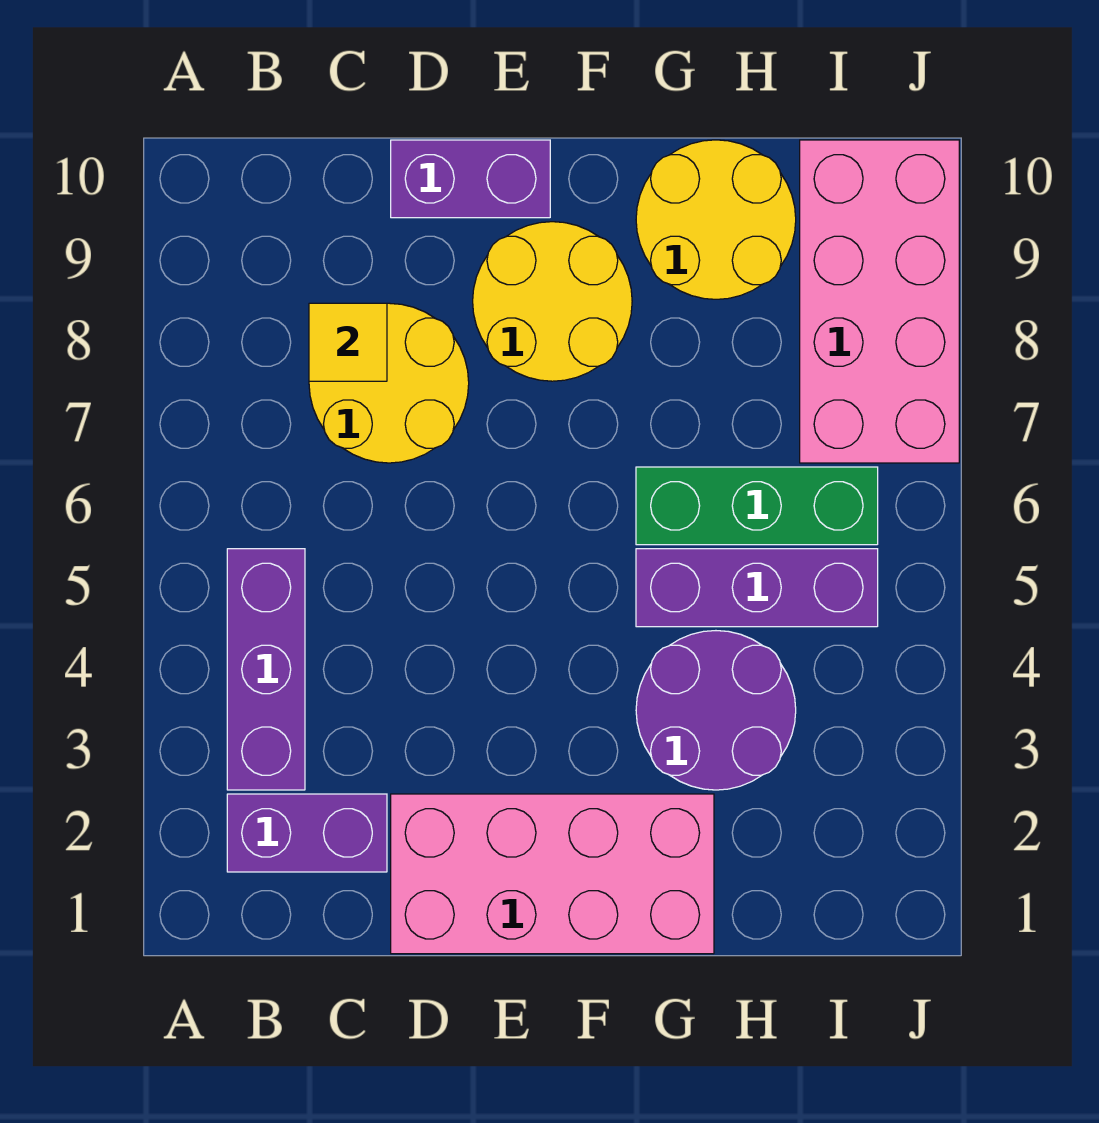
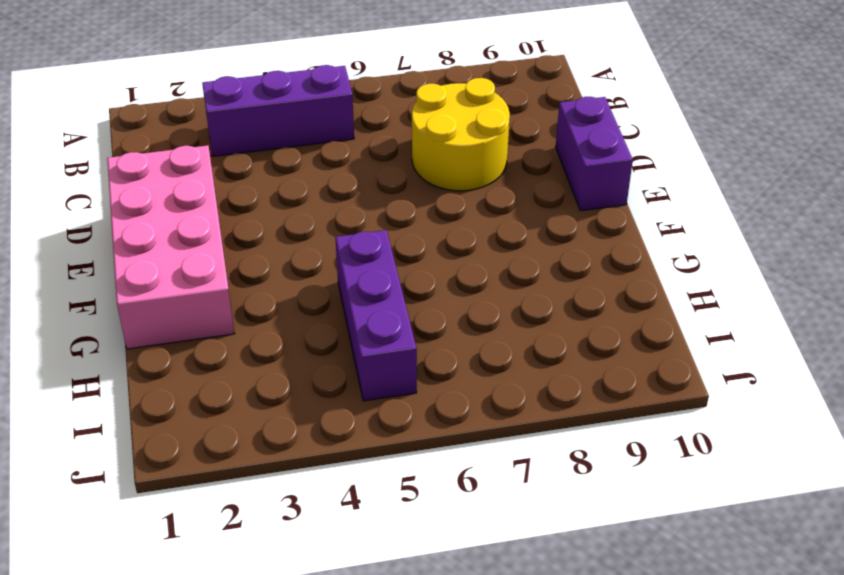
none -> purple brick B2:C2 level 1
none -> yellow round brick E8:F9 level 1
none -> purple round brick G3:H4 level 1

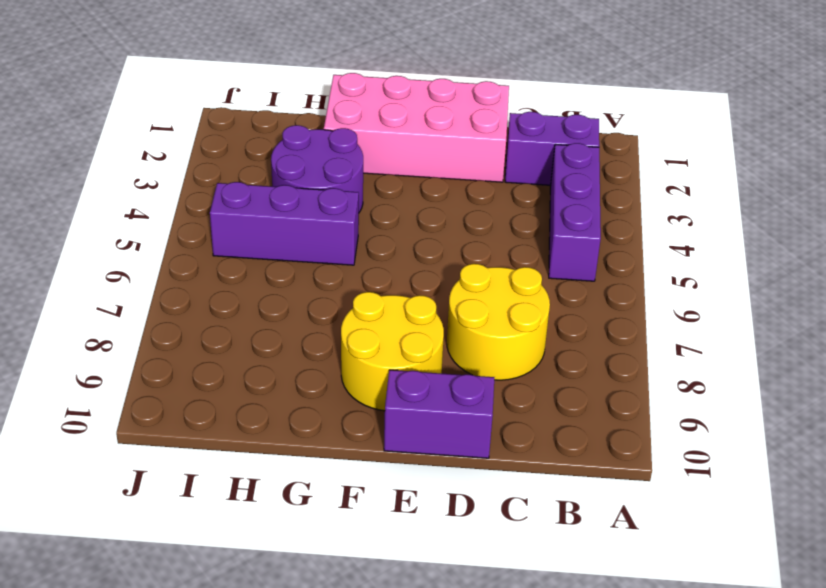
none -> green brick G6:I6 level 1
none -> yellow round brick G9:H10 level 1
none -> pink brick I7:J10 level 1

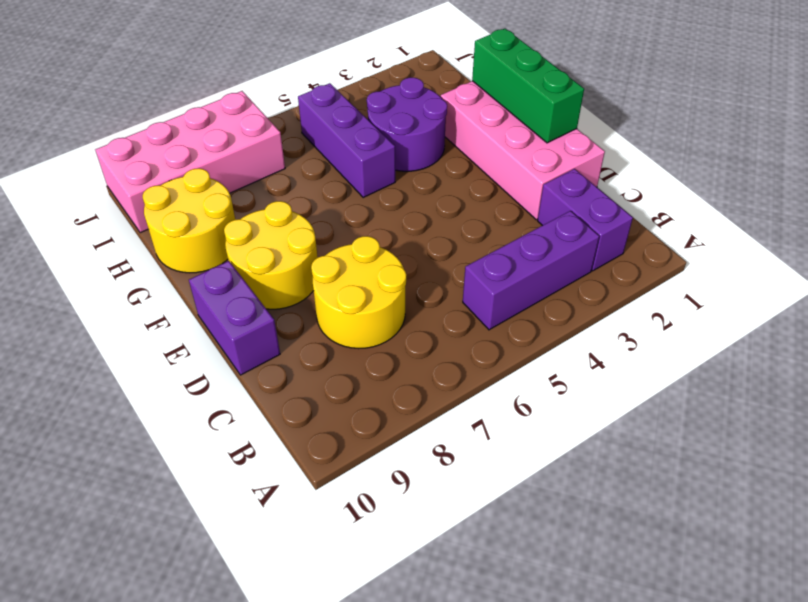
green brick E1:G1 level 2 -> green brick G6:I6 level 1
none -> yellow tile C8 level 2

